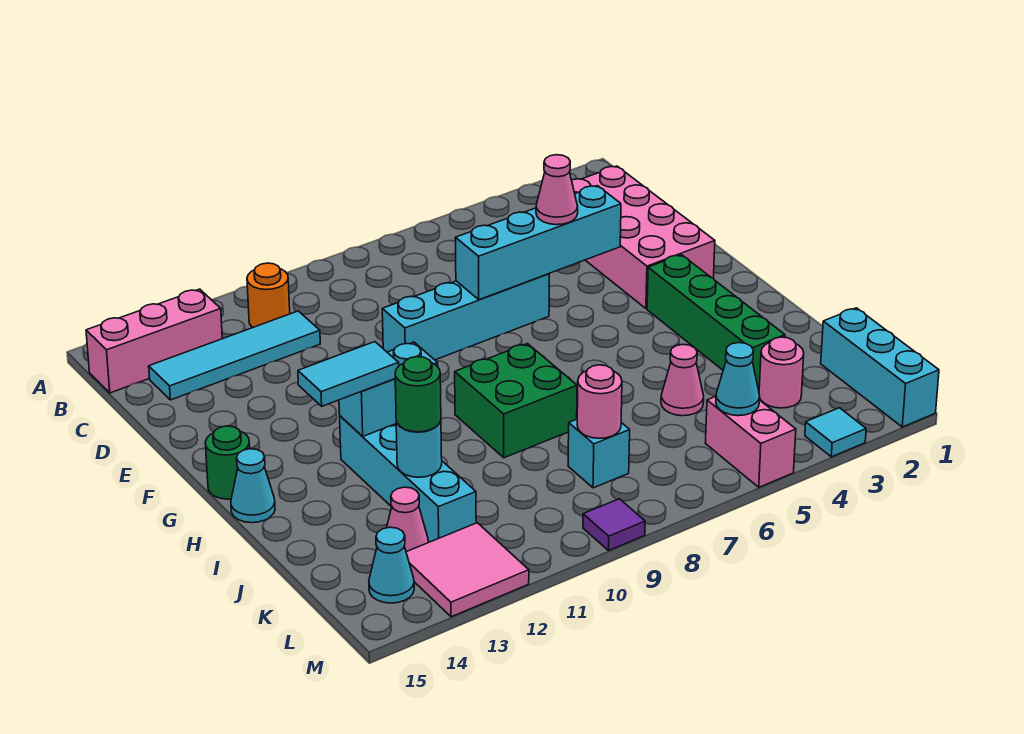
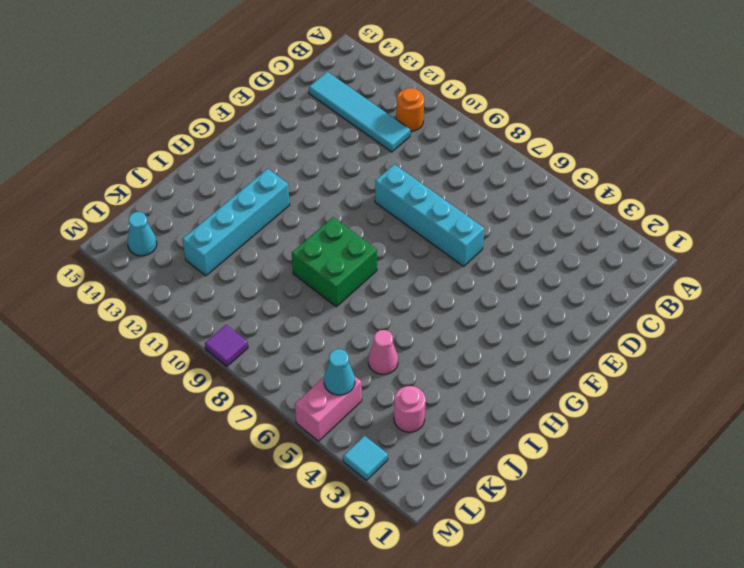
none -> pink brick B13:B15 level 1
none -> pink brick C2:F3 level 1
none -> green brick G3:J3 level 1

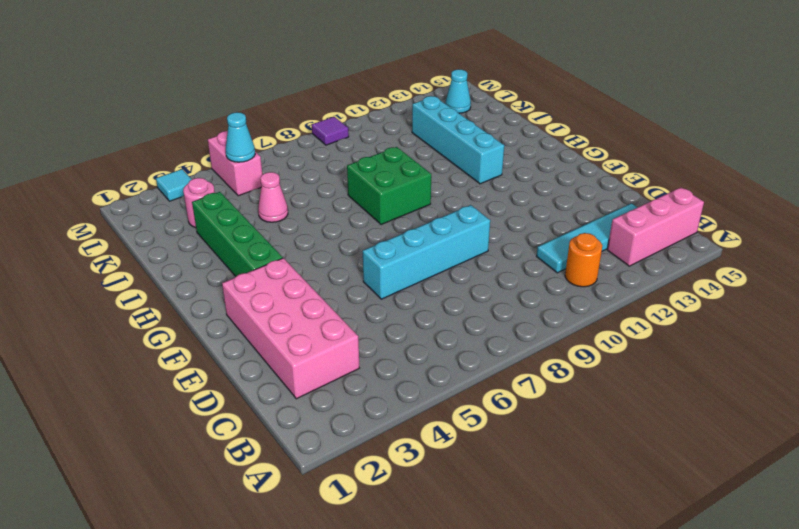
none -> green round brick G15 level 1
none -> cyan cone H15 level 1
none -> cyan brick K1:M1 level 1

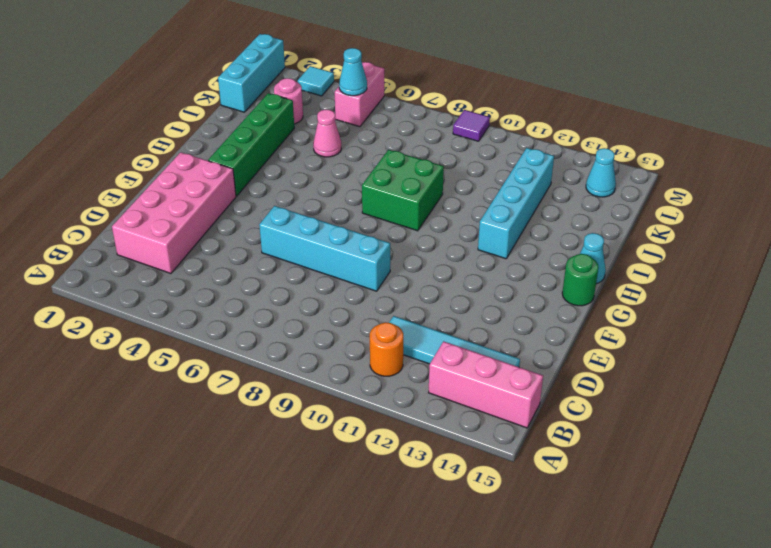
none -> cyan brick K8 level 1
none -> pink cone K13 level 1
none -> pink tile L12:M13 level 1

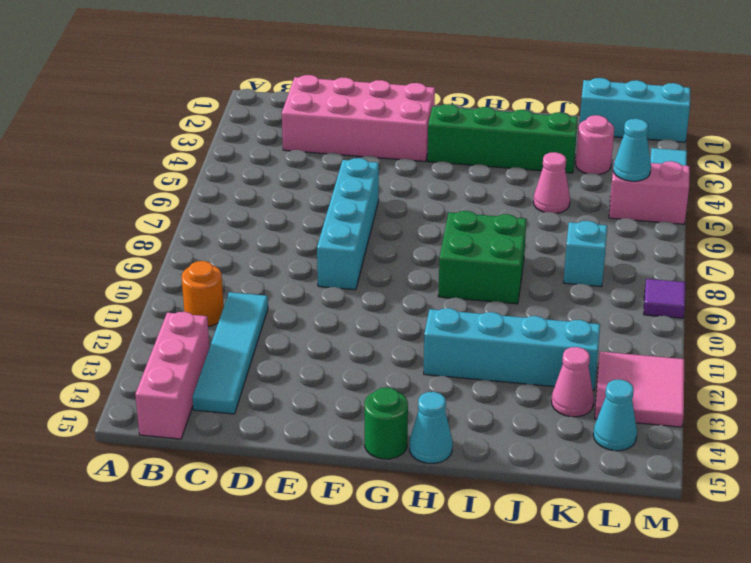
none -> cyan brick E4:E7 level 2
none -> cyan brick H11:H12 level 2
none -> cyan round brick J12 level 2

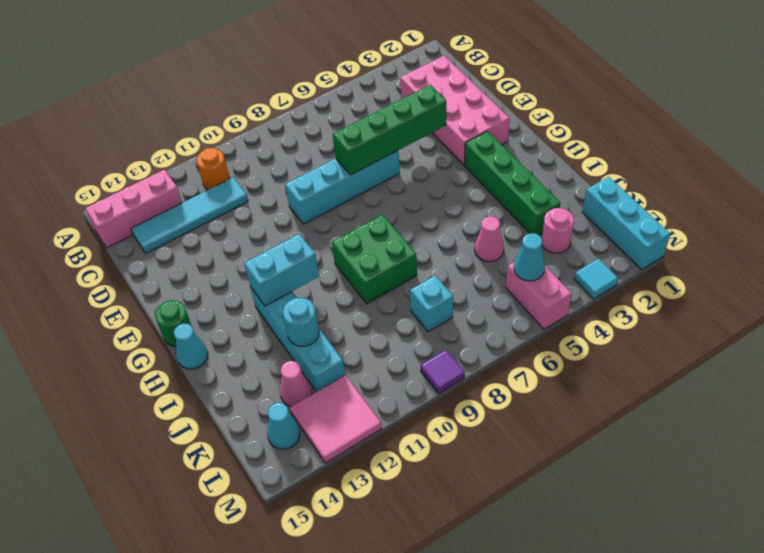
green brick E4:E7 level 2 -> cyan brick E4:E7 level 2
none -> pink round brick K8 level 2
none -> pink cone E5 level 3
none -> cyan tile H12:H13 level 3

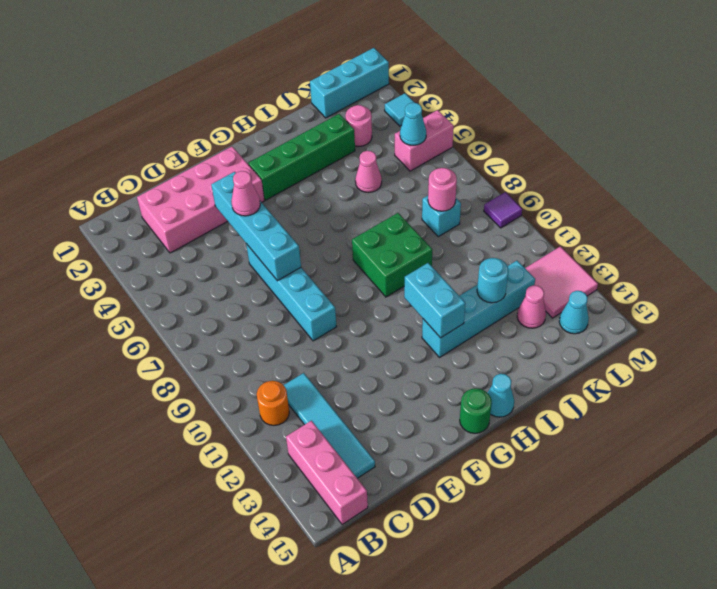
none -> cyan tile H12:H13 level 3
none -> green round brick J12 level 3

